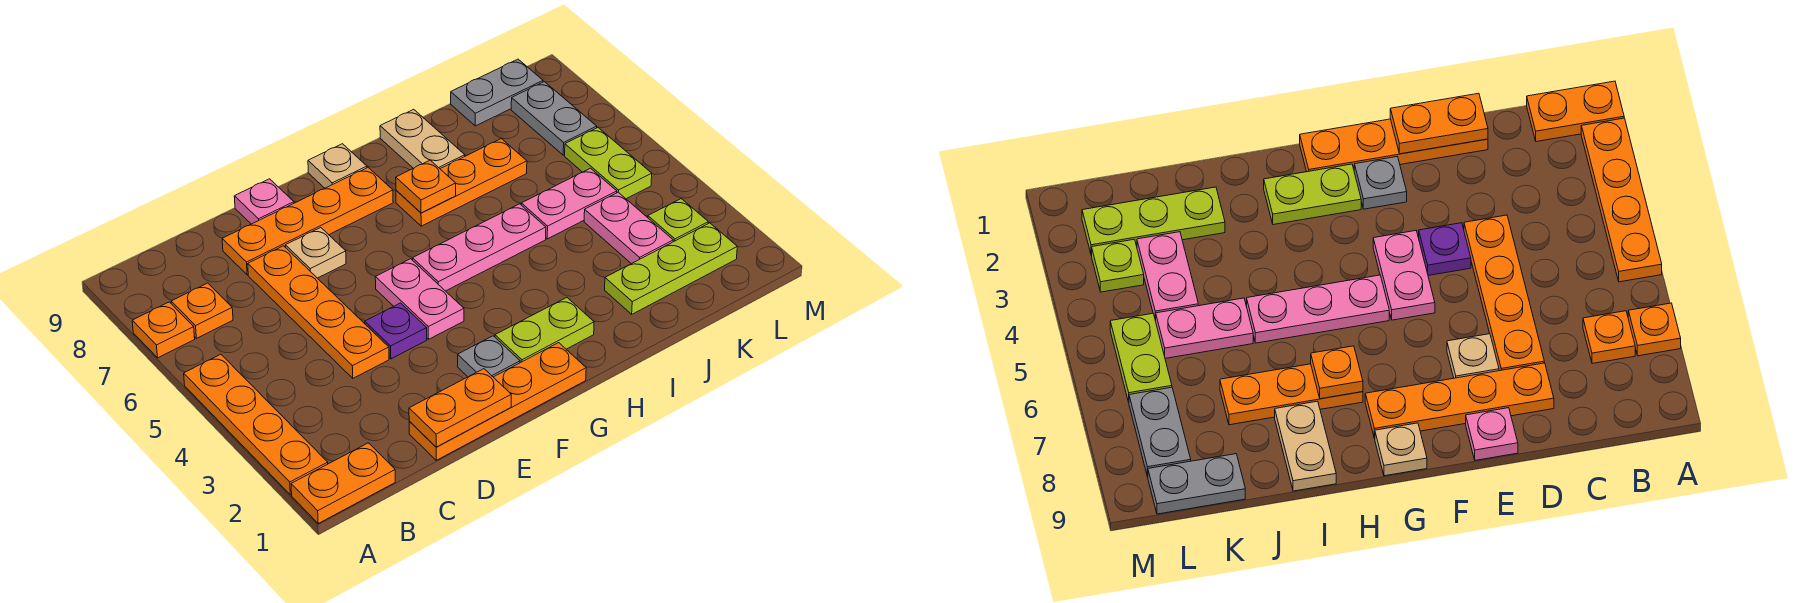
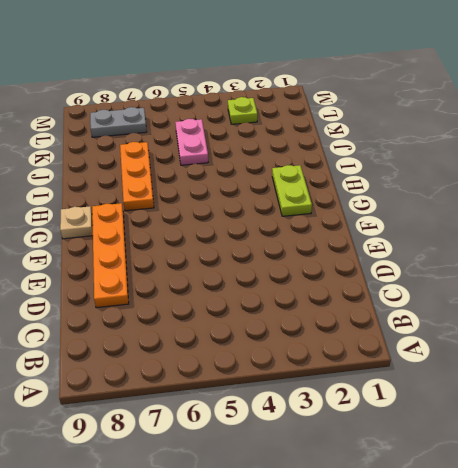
none -> orange plate A1:B1 level 1
none -> orange plate A2:A5 level 1
none -> orange plate A7 level 1

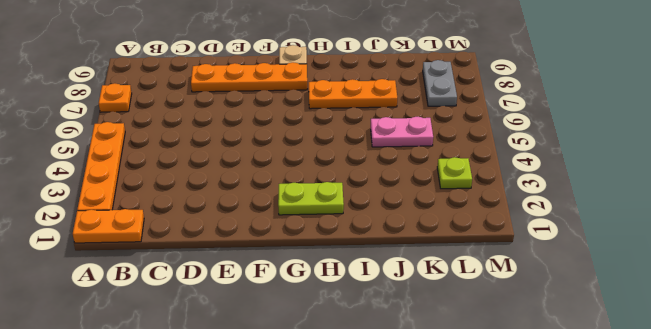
none -> orange plate B7 level 1
none -> orange plate D1:G1 level 1
none -> orange plate D4:D7 level 1

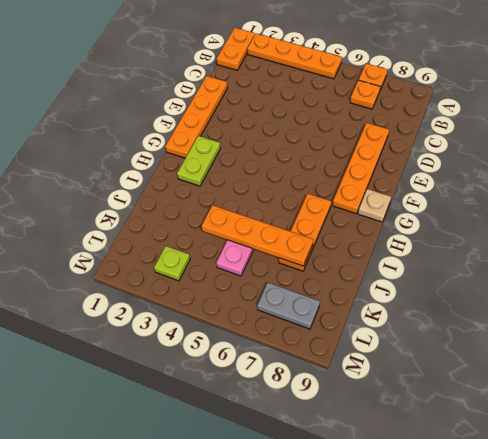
orange plate J4:J7 level 2 -> orange plate D4:D7 level 1
none -> purple plate E4 level 1
none -> tan plate E7 level 1
none -> pink plate E9 level 1

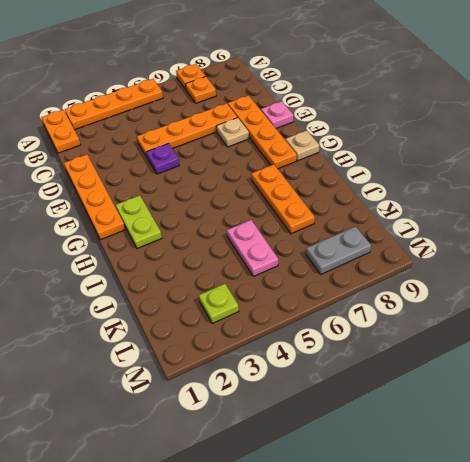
none -> grey plate F2 level 1
none -> pink plate F4:F5 level 1
none -> pink plate G5:I5 level 1

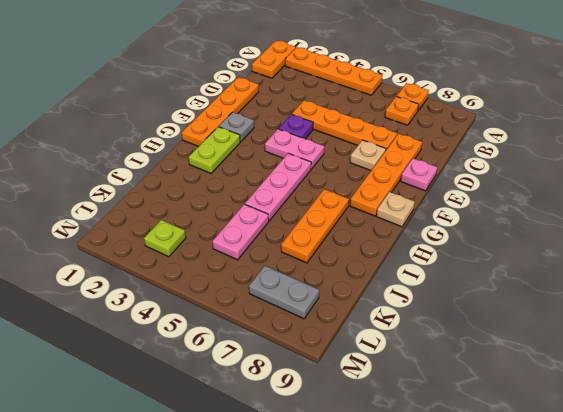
none -> tan plate I8:I9 level 1
none -> lime plate J2:L2 level 1
none -> pink plate K3:K4 level 1

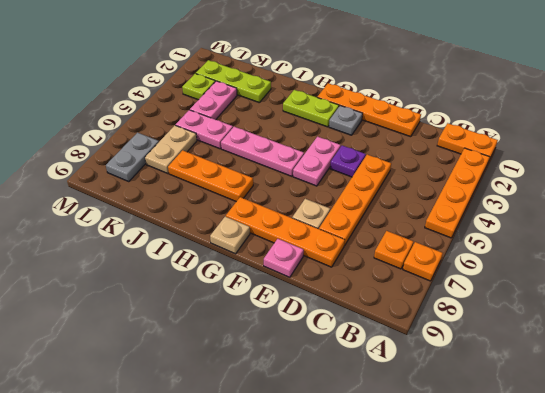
tan plate K6:K7 level 1 -> tan plate I8:I9 level 1
none -> grey plate K9:L9 level 1
none -> lime plate L5:L6 level 1
none -> orange plate D1:E1 level 2

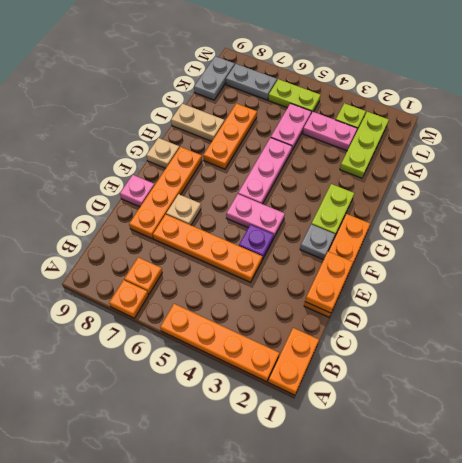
none -> orange plate H7 level 2

